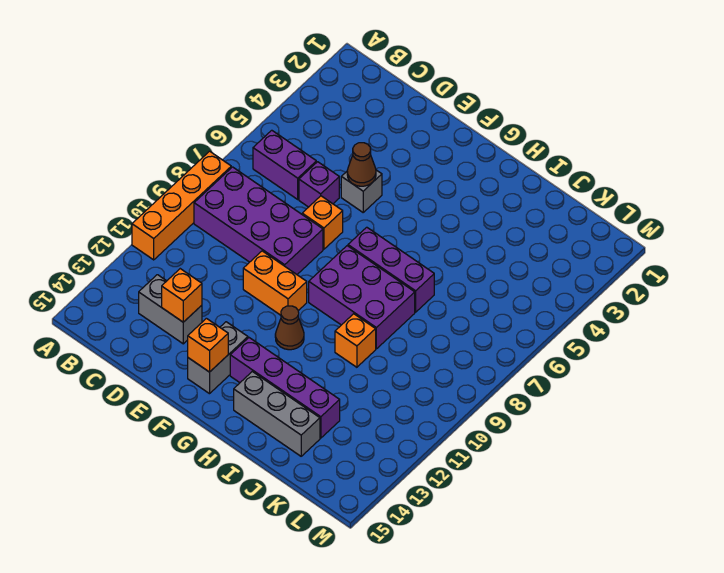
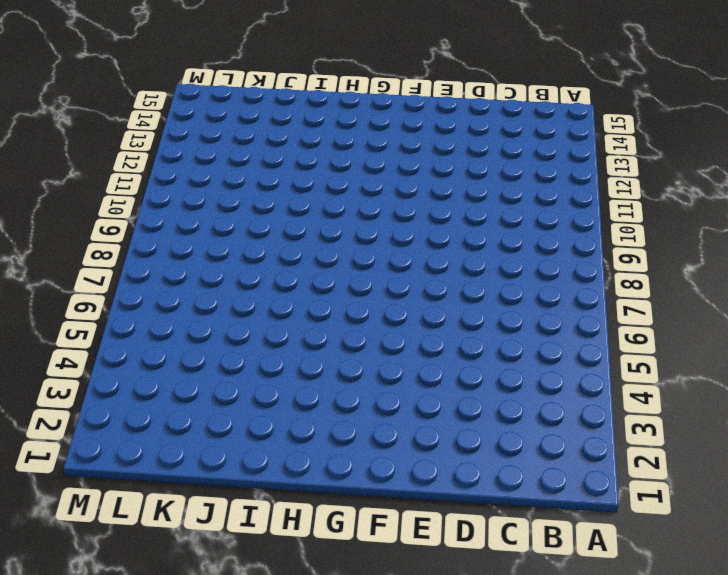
none -> orange brick A8:A11 level 1
none -> purple brick B6:C6 level 1
none -> purple brick B8:E9 level 1

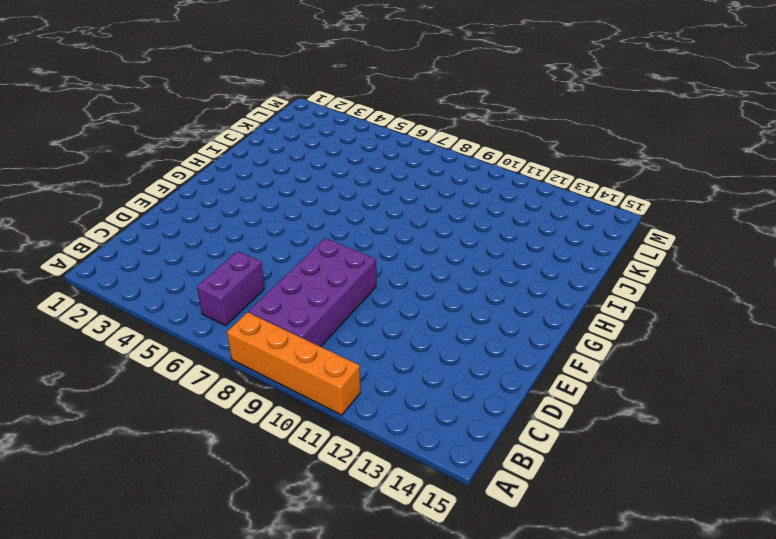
none -> grey brick C13:D13 level 1
none -> purple brick D6 level 1
none -> grey brick E5 level 1

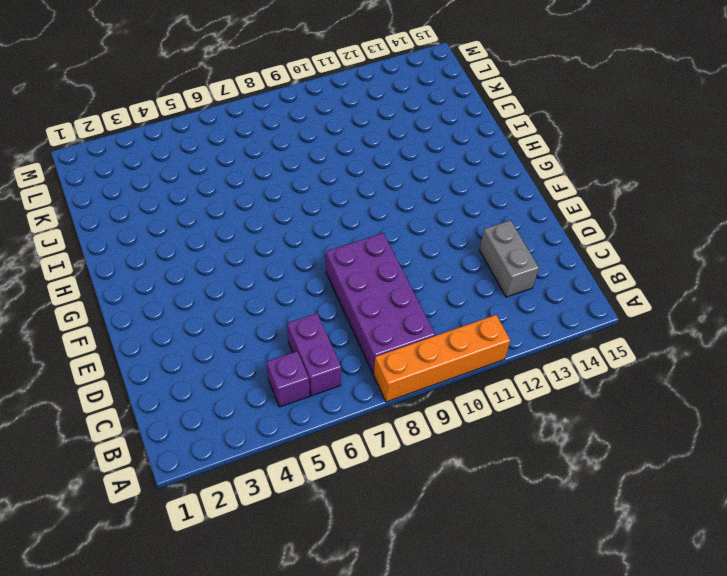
purple brick B5 level 1 -> purple brick D6 level 1
none -> grey brick E5 level 1
none -> orange brick E7 level 1
none -> orange brick E10:F10 level 1

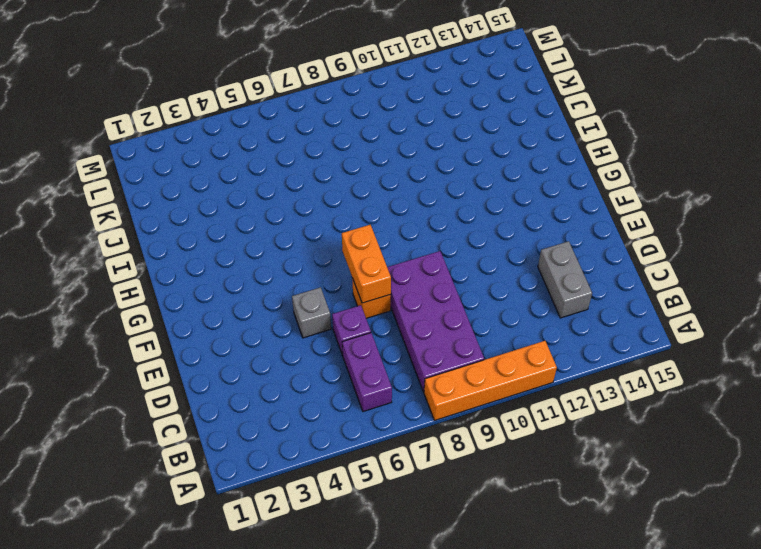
orange brick E7:F7 level 2 -> orange brick E10:F10 level 1
none -> grey brick F13:F14 level 1
none -> purple brick G7:I7 level 1
none -> purple brick G8:I9 level 1

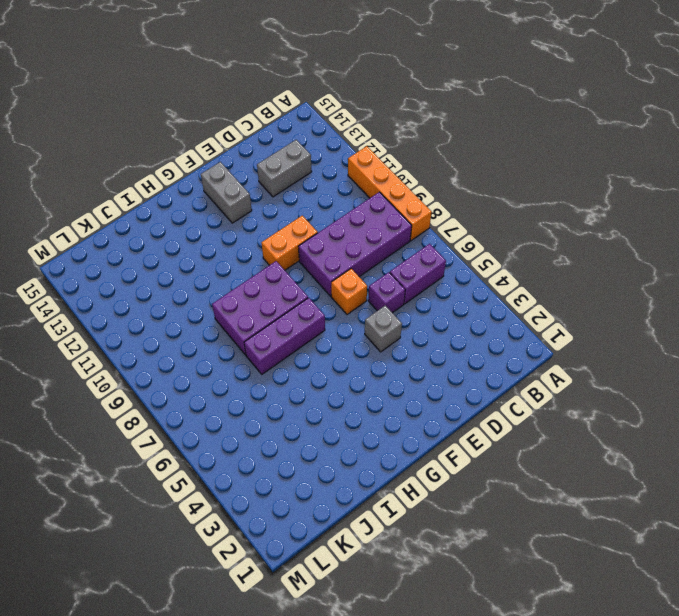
none -> brown cone G11 level 1
none -> purple brick G13:J13 level 1
none -> grey brick H14:J14 level 1

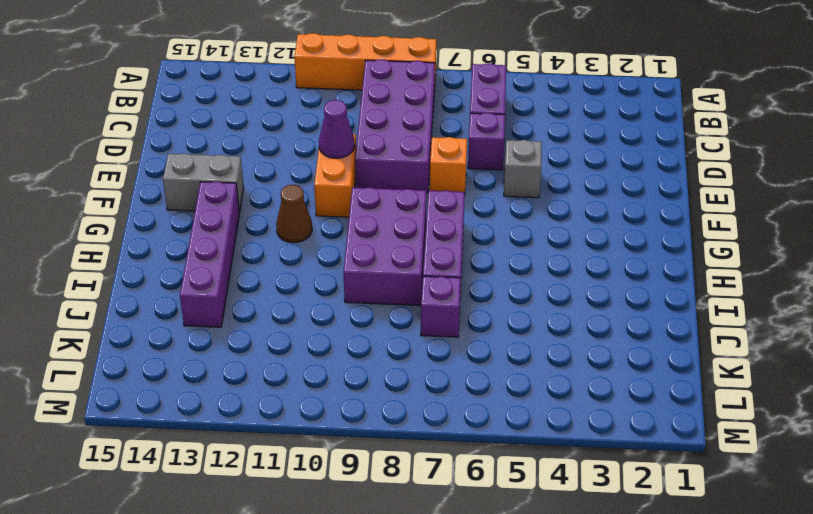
purple cone E10 level 2 -> none
purple brick J7 level 1 -> none
none -> grey brick C13:D13 level 1
none -> grey brick H14:J14 level 1
none -> orange brick I10 level 1

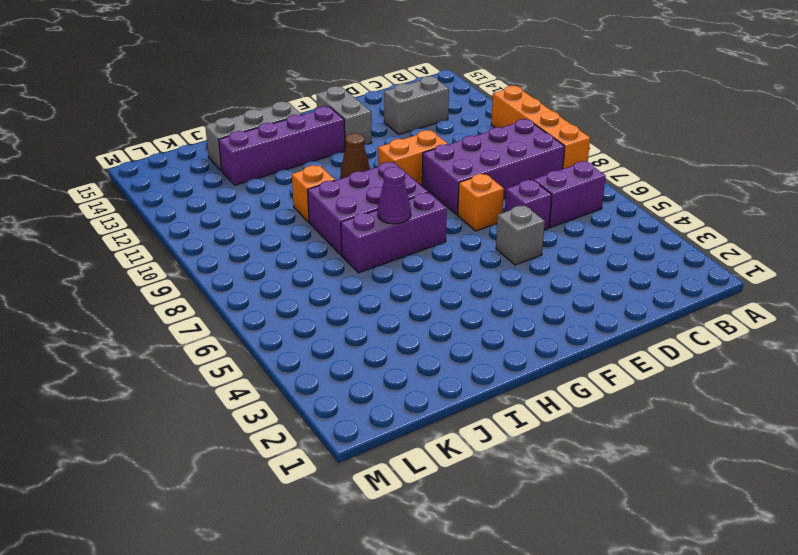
purple cone H7 level 2 -> none
none -> orange brick D13 level 2
none -> brown cone E5 level 2
none -> orange brick F14 level 2

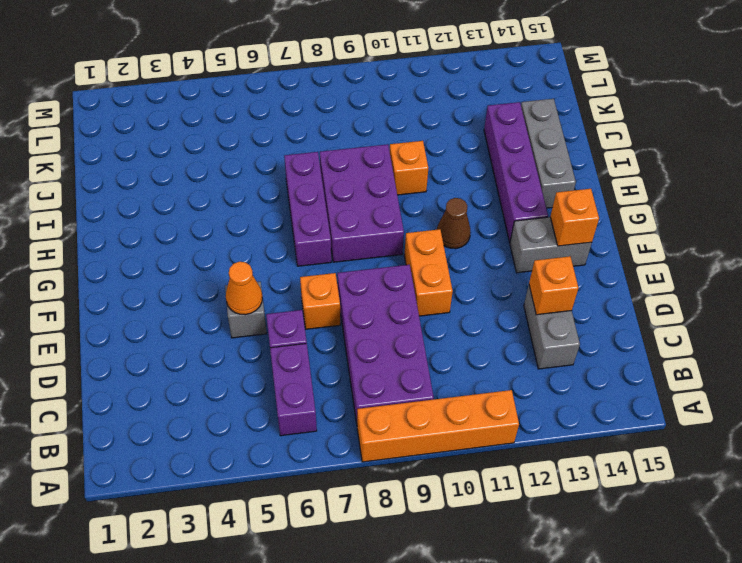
orange cone E5 level 2 -> brown cone E5 level 2

